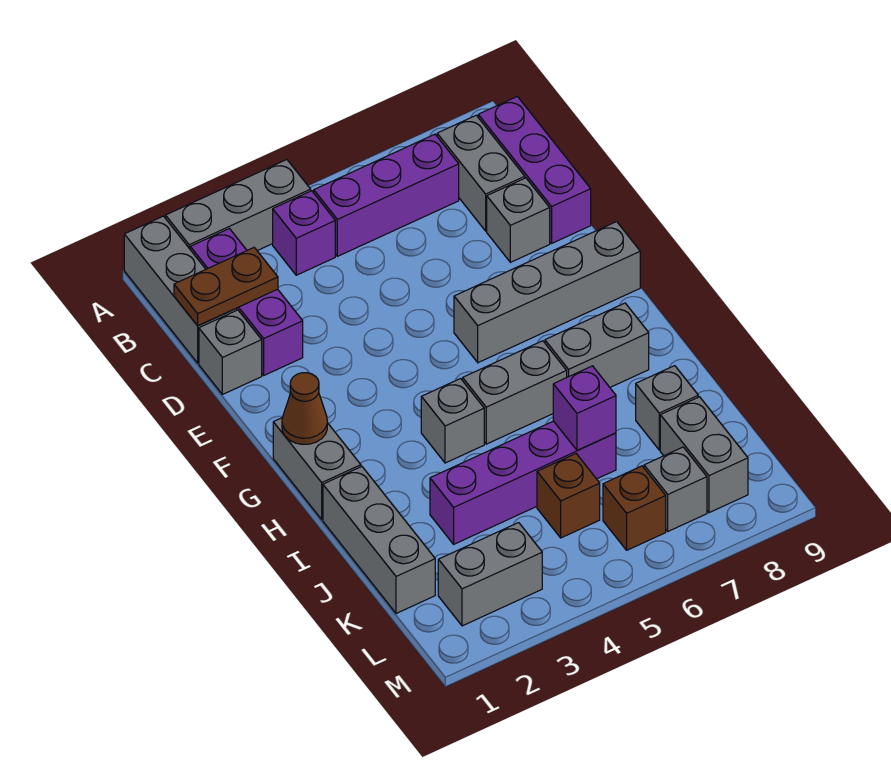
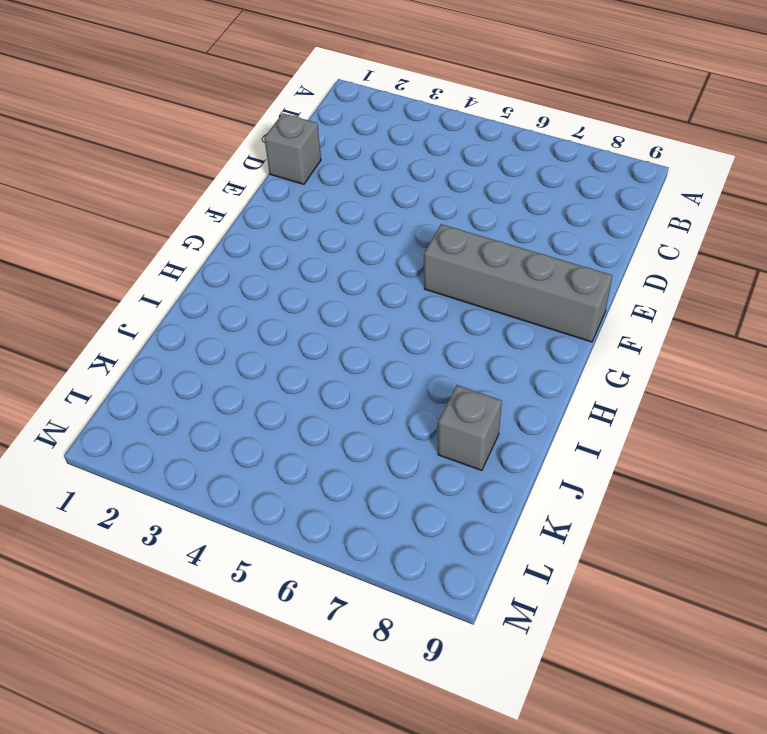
none -> grey brick A1:C1 level 1
none -> grey brick A2:A4 level 1
none -> purple brick B2:D2 level 1

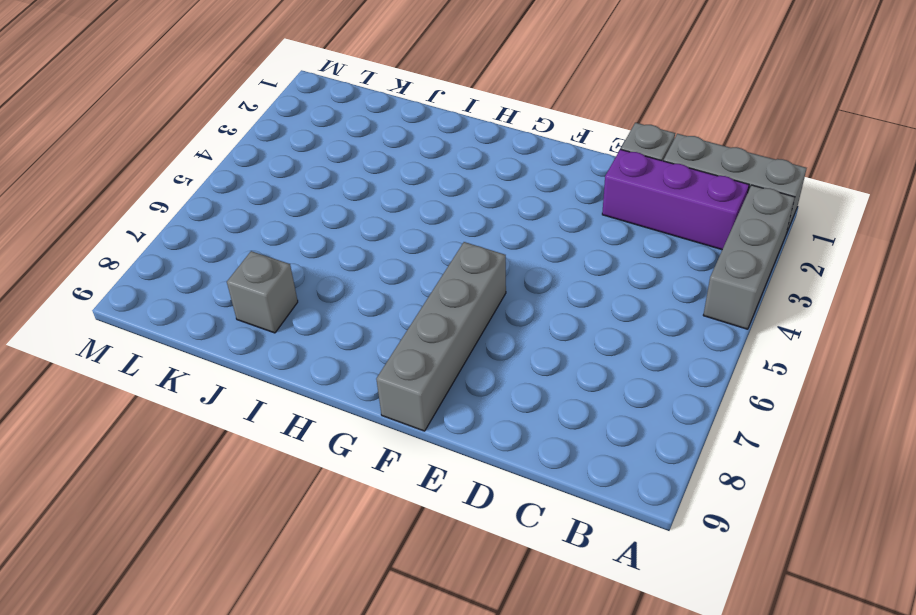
none -> purple brick B4 level 1
none -> purple brick B5:B7 level 1
none -> grey brick B8:C8 level 1

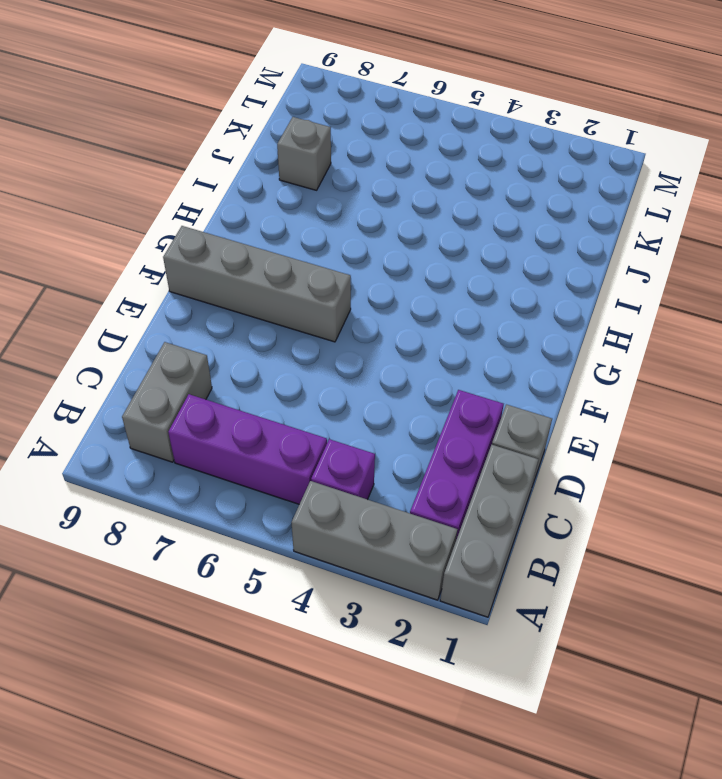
none -> purple brick B9:D9 level 1
none -> grey brick D8 level 1
none -> grey brick G1:H1 level 1

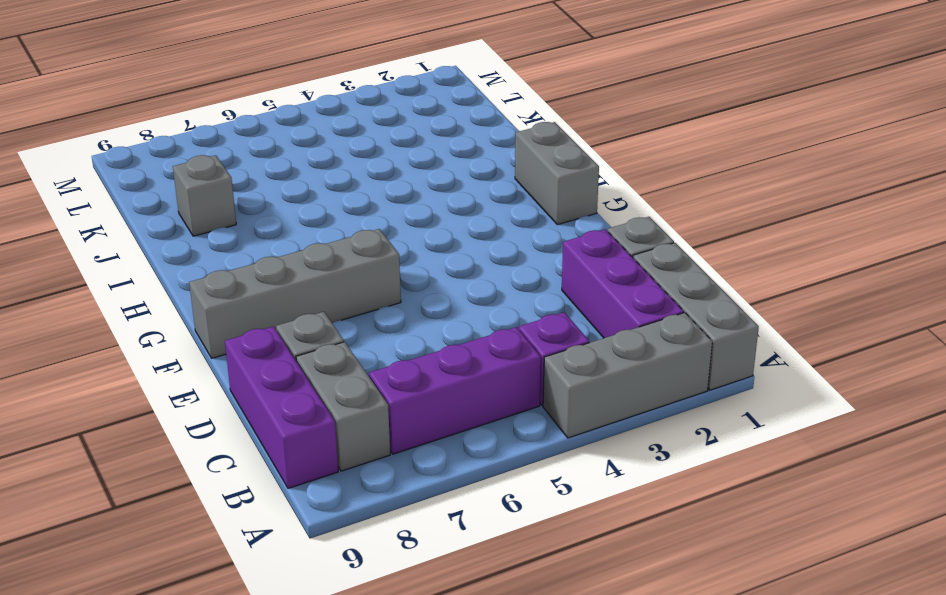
none -> grey brick H4 level 1
none -> grey brick H5:H6 level 1
none -> grey brick H7:H8 level 1

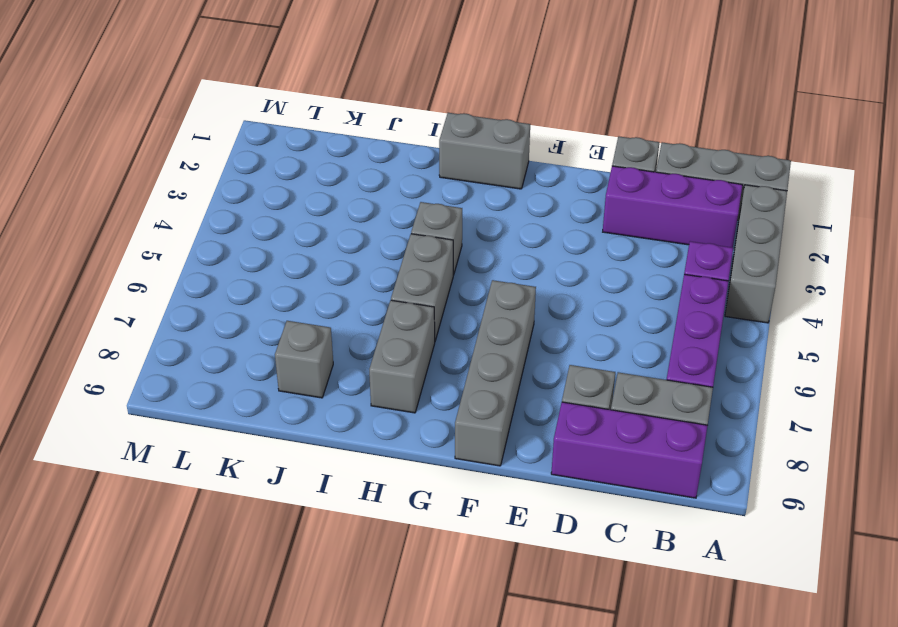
none -> grey brick I1:K1 level 1
none -> purple brick J3:J6 level 1
none -> brown brick K5 level 1

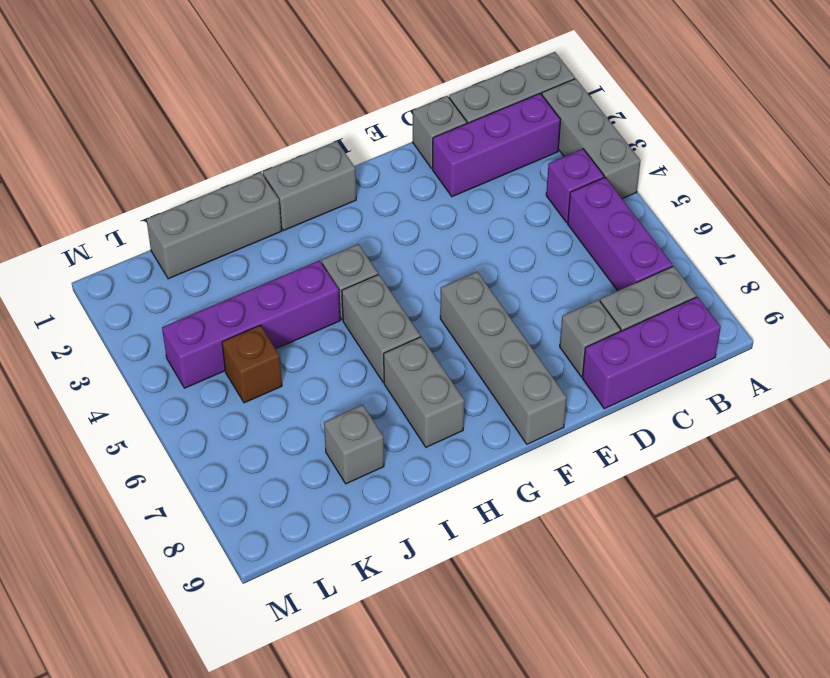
purple brick I4:L4 level 1 -> purple brick J3:J6 level 1
none -> grey brick K8:L8 level 1
none -> grey brick L2:L3 level 1
none -> brown brick L6 level 1

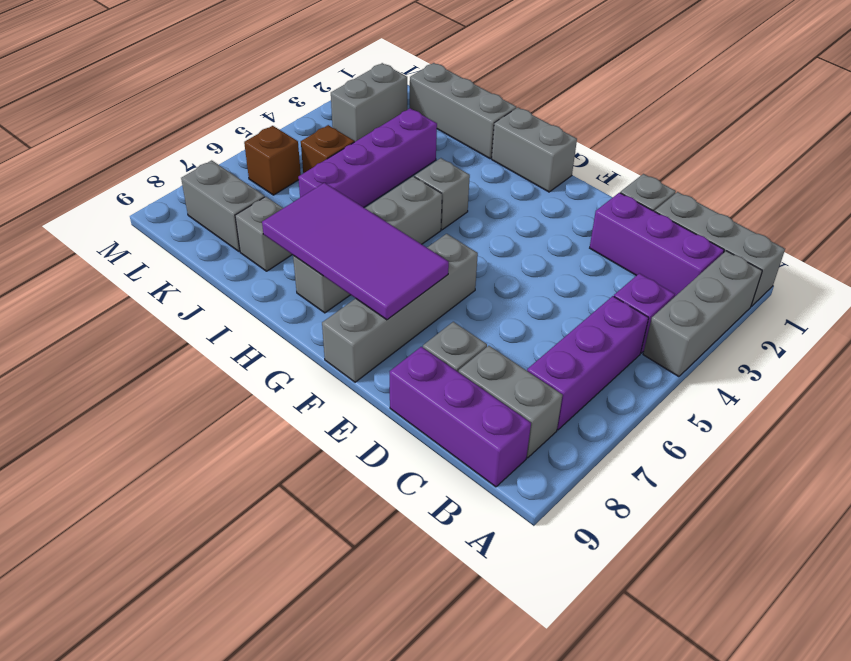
purple tile F7:I8 level 2 -> none
none -> grey brick L7 level 1
none -> brown plate C1:C2 level 2
none -> brown cone G1 level 2

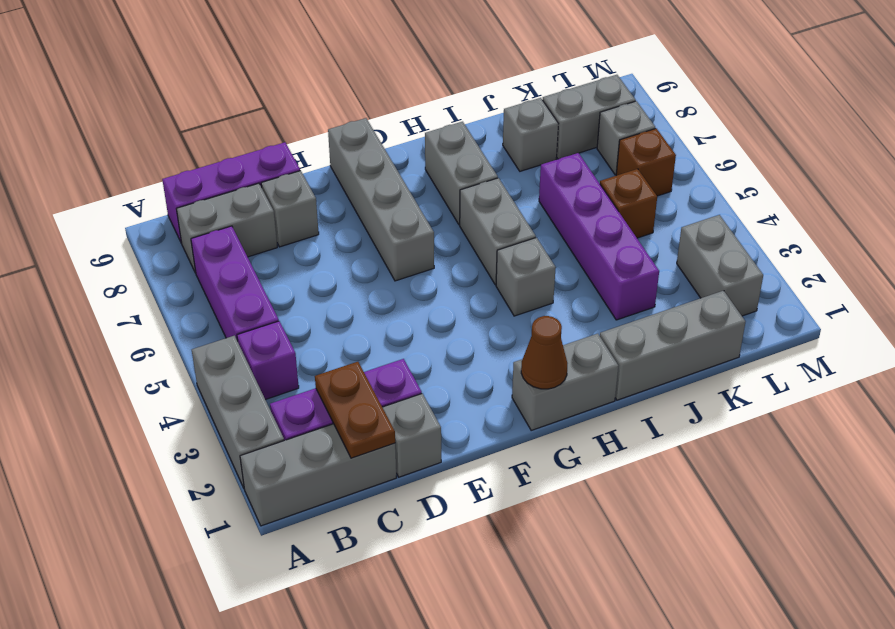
none -> purple brick J6 level 2

